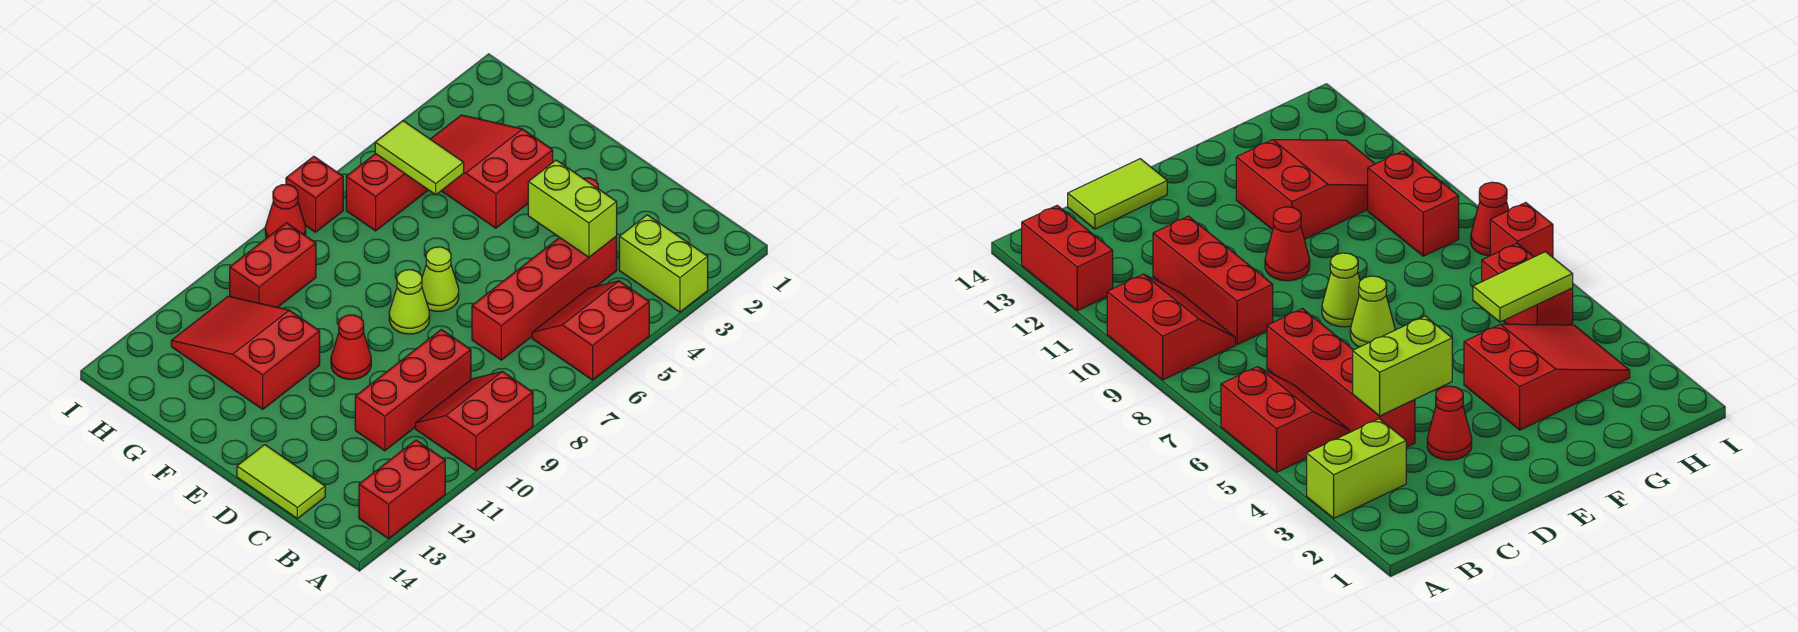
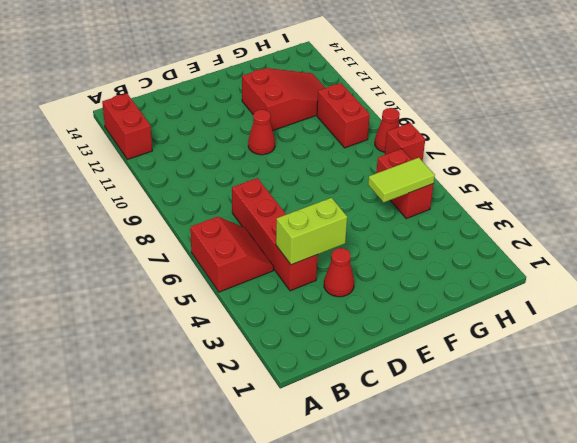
none -> lime brick A3:B3 level 1
none -> red slope A9:B10 level 1 top A
none -> red brick C9:C11 level 1

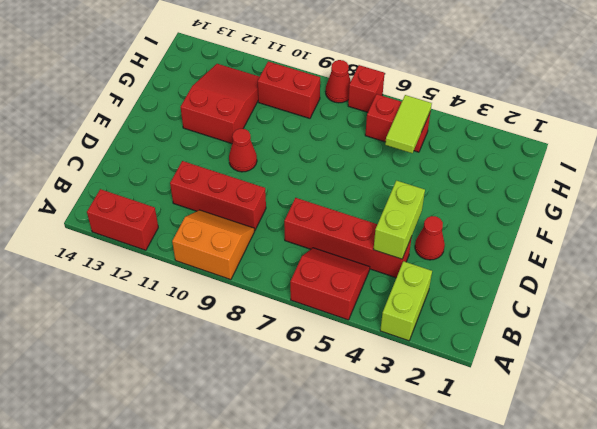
orange slope A9:B10 level 1 top A -> red slope A9:B10 level 1 top A
none -> lime tile C14:D14 level 1
none -> lime cone E7 level 1
none -> lime cone E8 level 1

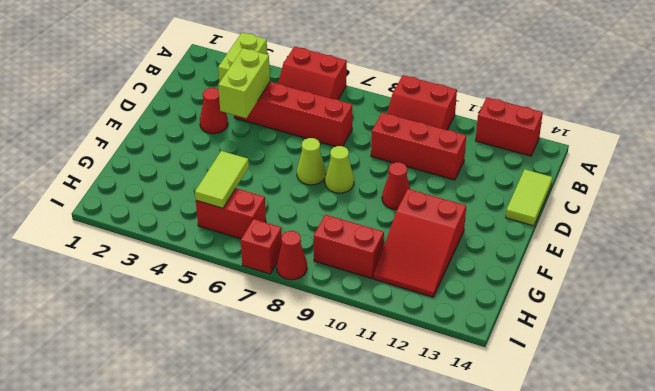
none -> red slope F3:H4 level 1 top F

